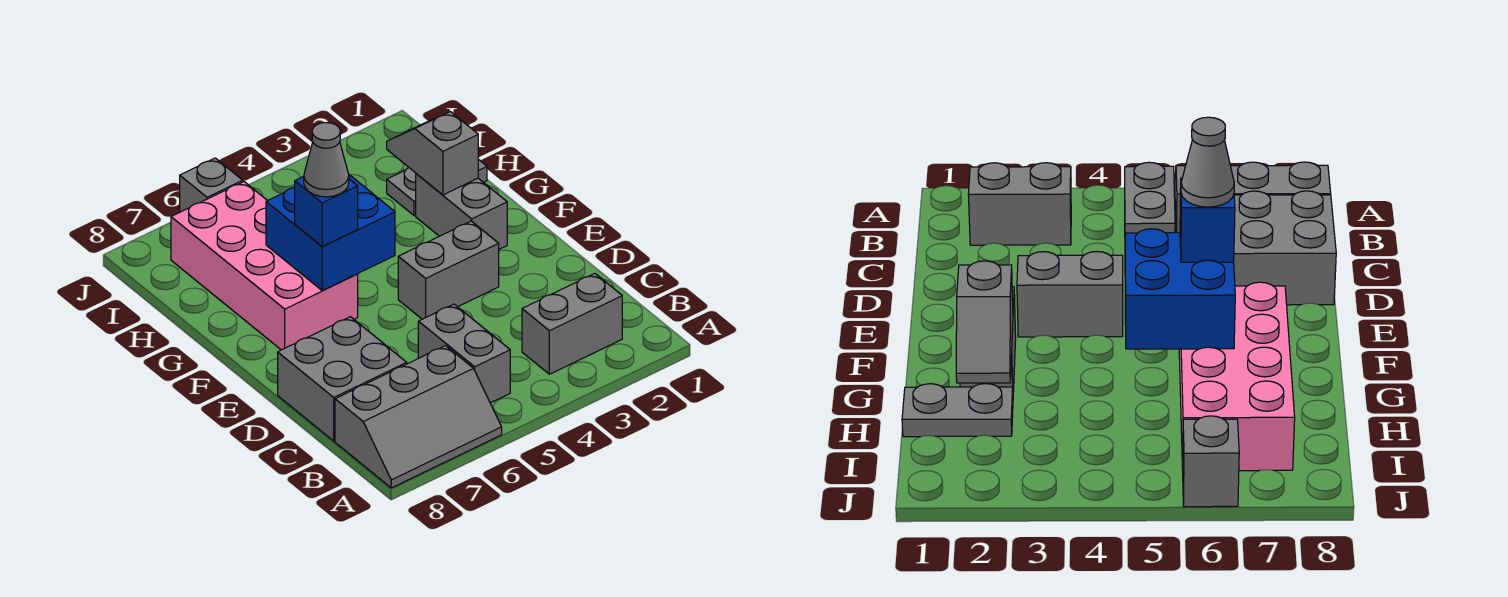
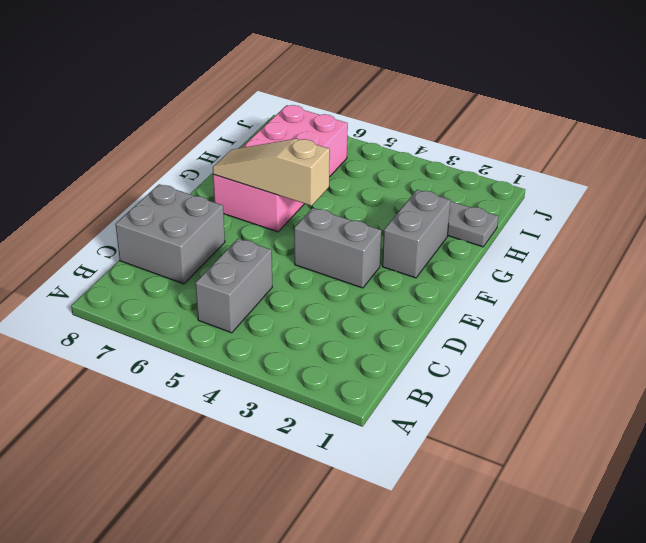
tan slope F5:F7 level 2 top 5 -> blue brick F5:G6 level 2
none -> grey slope A6:B8 level 1 top B
none -> grey brick B2:B3 level 1
none -> grey brick J6 level 1

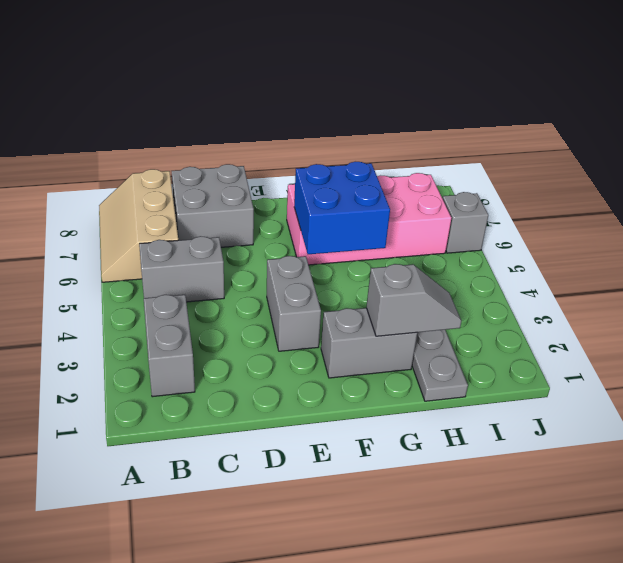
tan slope A6:B8 level 1 top B -> grey slope A6:B8 level 1 top B
none -> blue brick F6 level 3
none -> grey cone F6 level 4

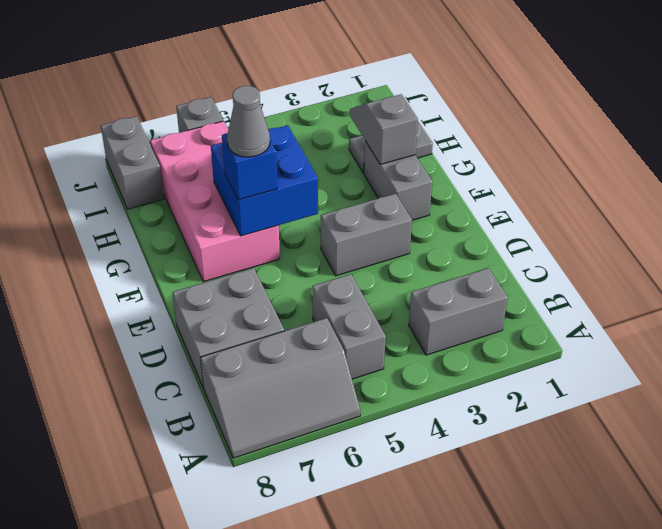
grey brick I8:J8 level 1 -> none

